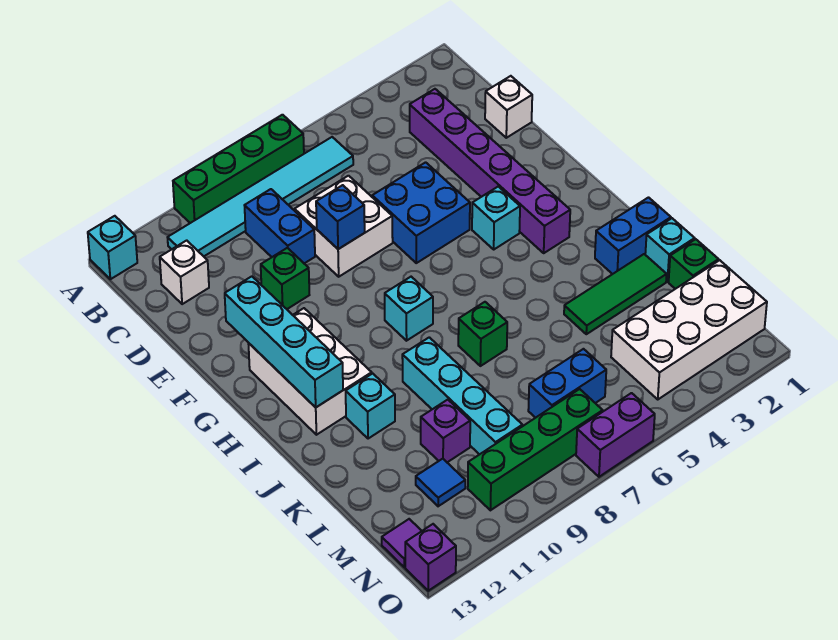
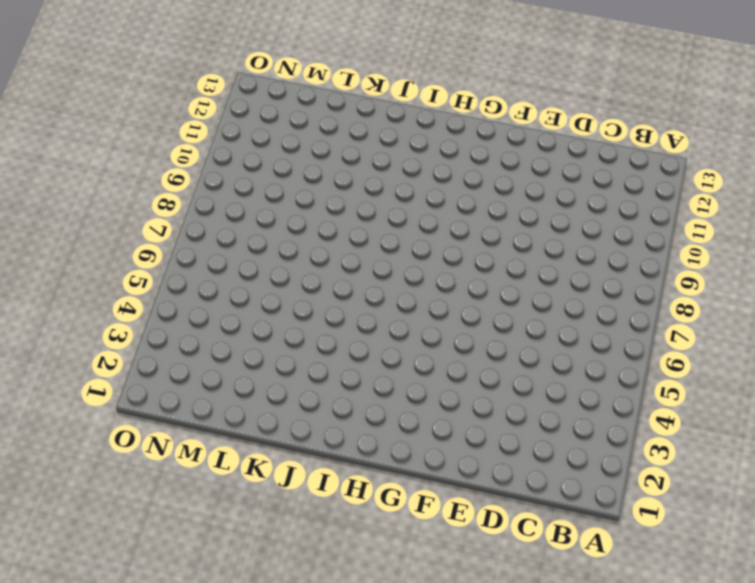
none -> green brick A7:A10 level 1
none -> cyan brick A13 level 1
none -> cyan tile B6:B11 level 1
none -> purple brick C3:H3 level 1

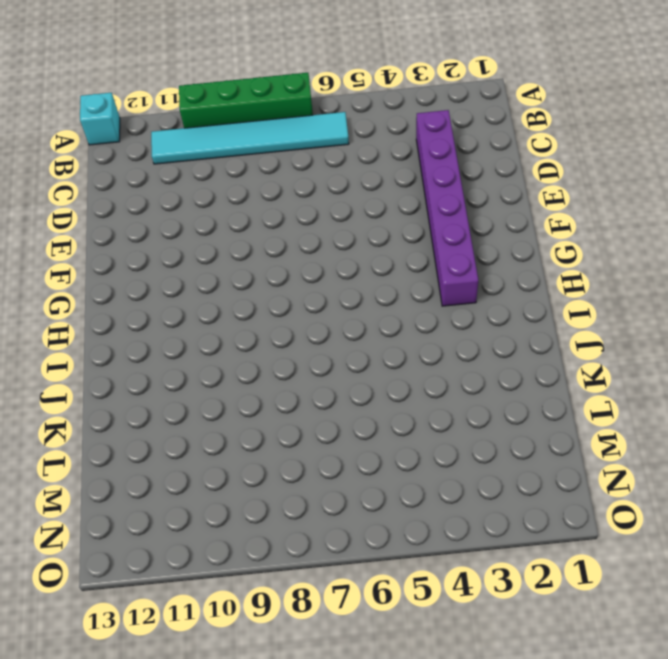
none -> blue brick C9:D9 level 1
none -> white brick C12 level 1
none -> white brick D1 level 1
none -> white brick D7:E8 level 1

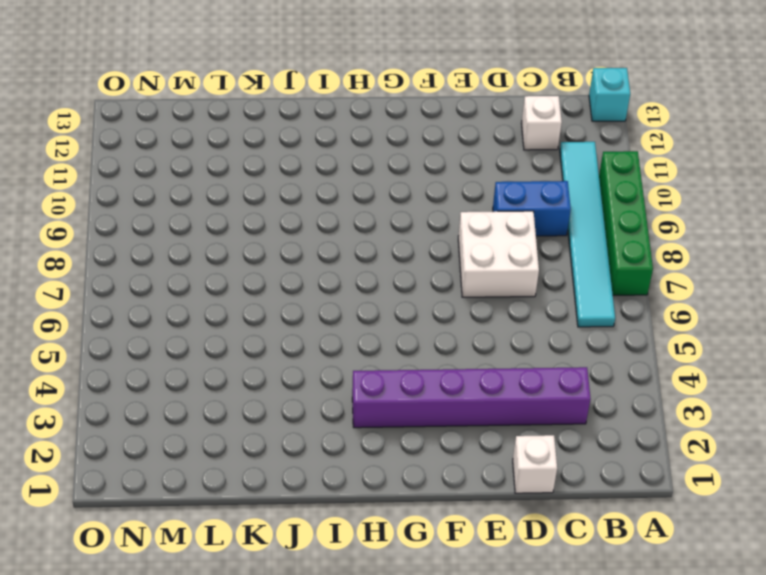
none -> blue brick E5:F6 level 1
none -> green brick E10 level 1
none -> cyan brick G4 level 1
none -> white brick G11:I12 level 1

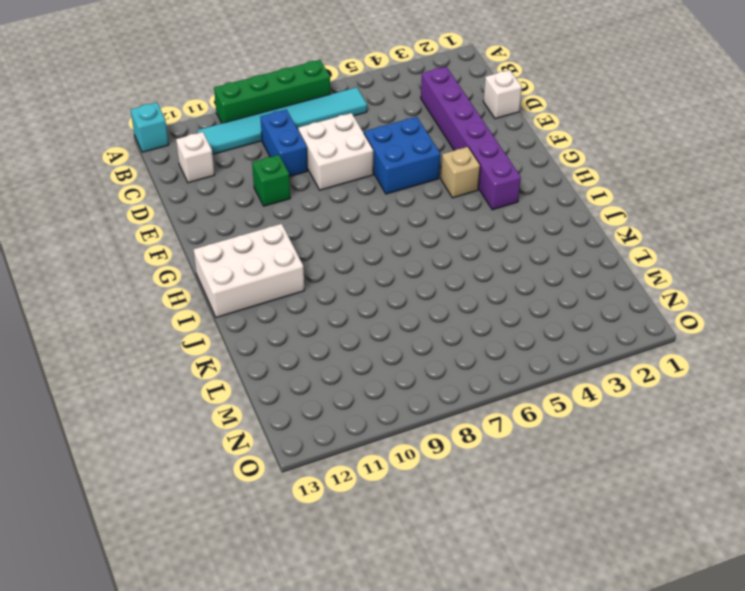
tan brick G4 level 1 -> cyan brick G4 level 1
white brick H11:I13 level 1 -> white brick G11:I12 level 1
none -> cyan brick H8 level 1
none -> blue brick J1:J2 level 1
none -> green brick J7 level 1
none -> cyan brick J9:M9 level 1

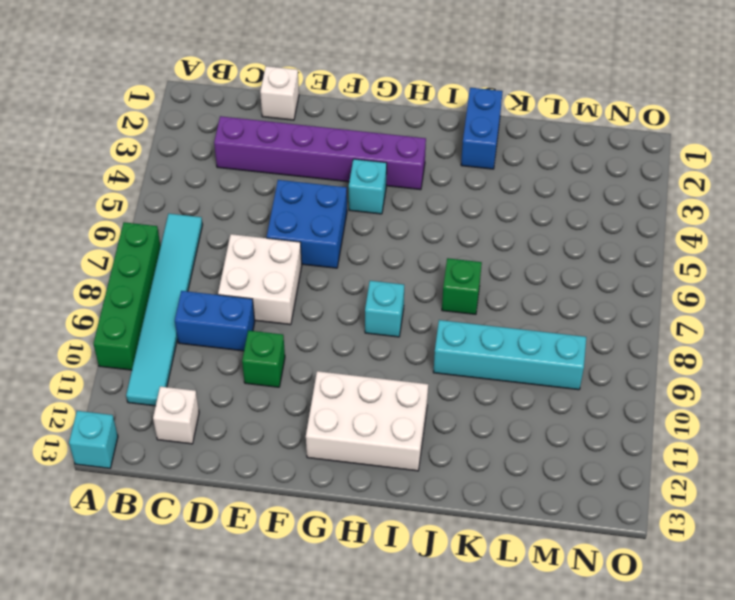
none -> cyan brick J11 level 1
none -> cyan brick K1 level 1
none -> green tile K2:K4 level 1
none -> green brick L1 level 1

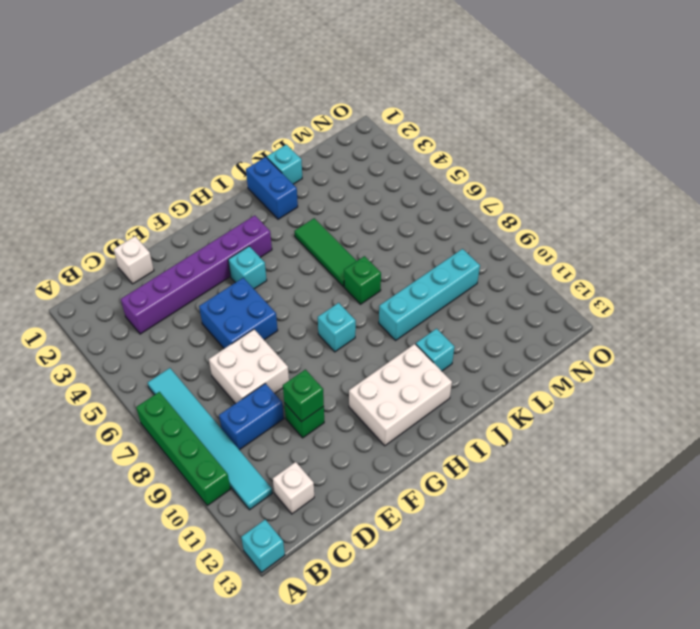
green brick E10 level 2 -> green brick L1 level 1
green tile J4:J6 level 1 -> green tile K2:K4 level 1
none -> purple brick L10 level 1
none -> white brick M1:N4 level 1
none -> blue brick M6:M7 level 1
none -> blue tile M11 level 1

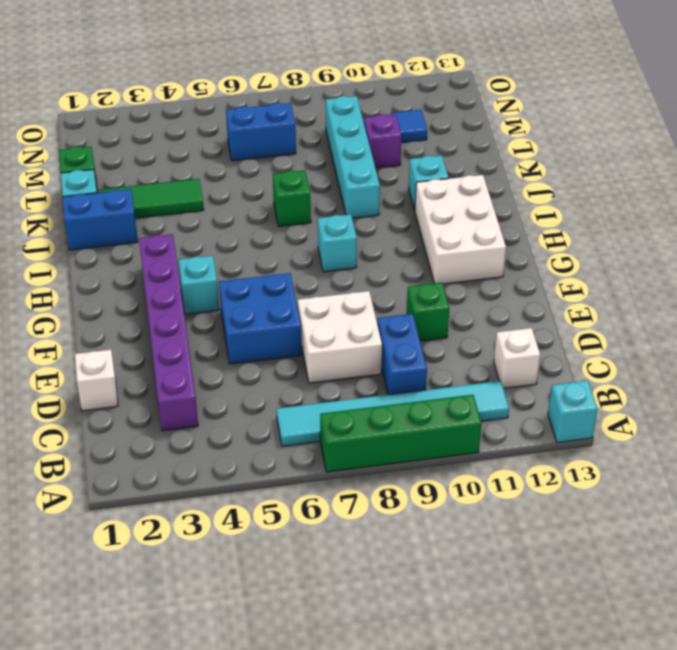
none -> white brick M1:N4 level 1
none -> green brick N7:N10 level 1
none -> purple tile N13 level 1
none -> purple brick O6:O7 level 1

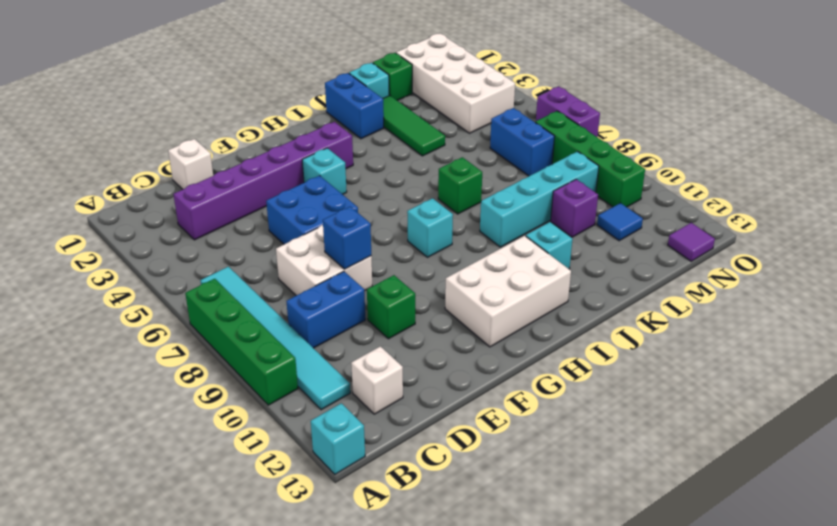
none -> purple brick O13 level 1
none -> cyan brick F12:I12 level 2

